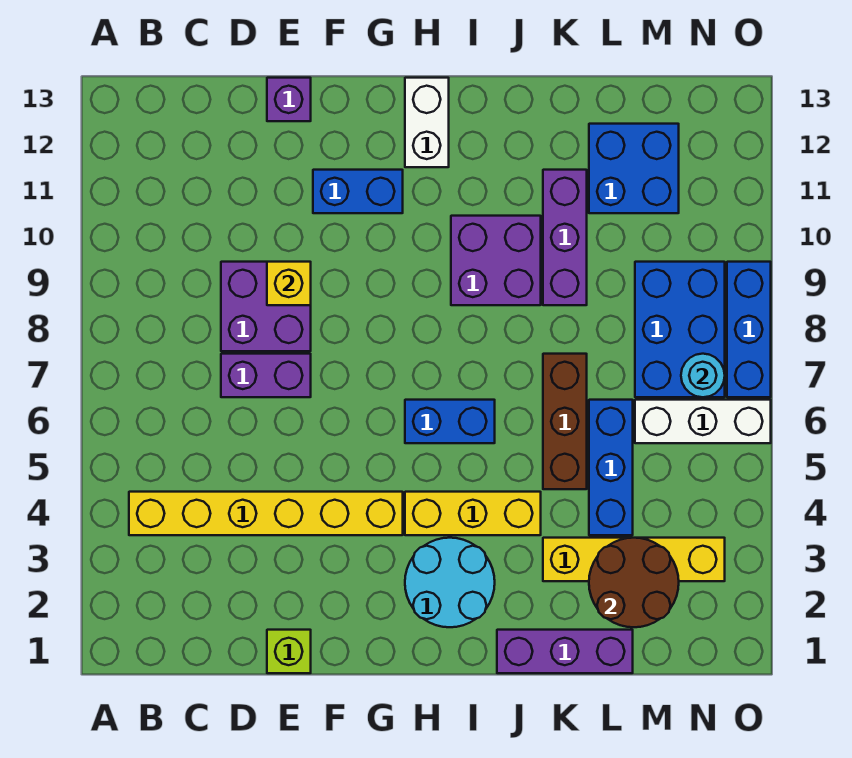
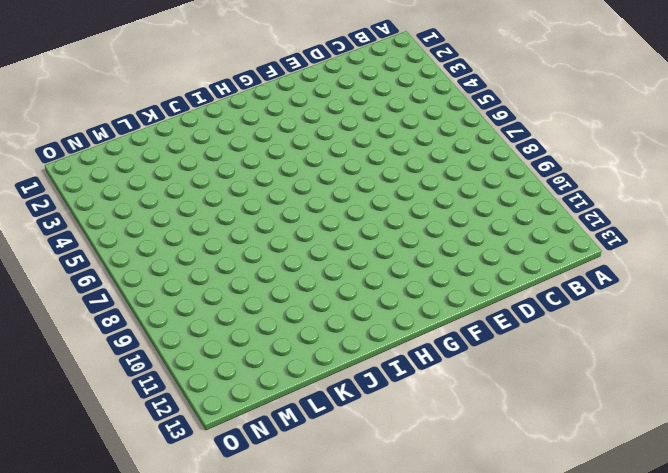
none -> yellow brick B4:G4 level 1
none -> purple brick D7:E7 level 1
none -> purple brick D8:E9 level 1

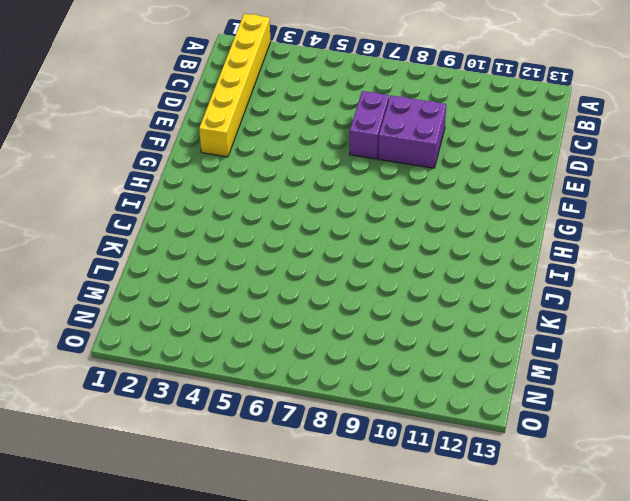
yellow brick A2:F2 level 1 -> yellow brick B4:G4 level 1
none -> lime brick E1 level 1
none -> purple brick E13 level 1
none -> blue brick F11:G11 level 1

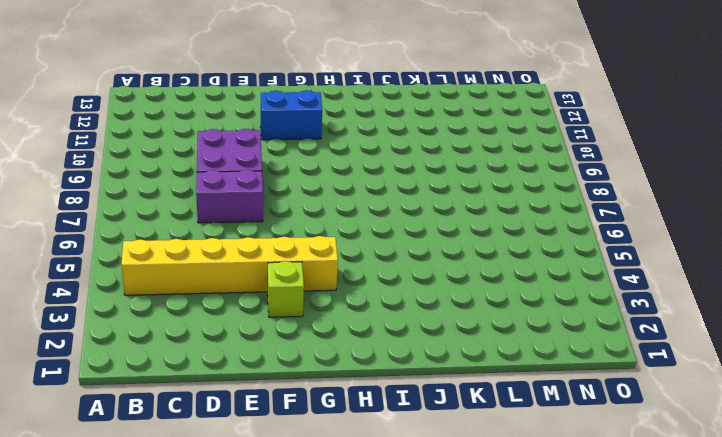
lime brick F3 level 1 -> lime brick E1 level 1
none -> purple brick E13 level 1
none -> cyan round brick H2:I3 level 1
none -> yellow brick H4:J4 level 1

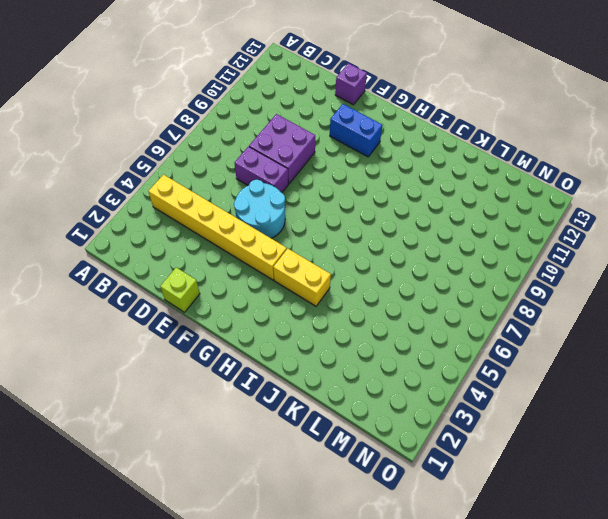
cyan round brick E5:F6 level 1 -> cyan round brick H2:I3 level 1
yellow brick H4:I4 level 1 -> yellow brick H4:J4 level 1
none -> blue brick H6:I6 level 1
none -> white brick H12:H13 level 1
none -> purple brick I9:J10 level 1

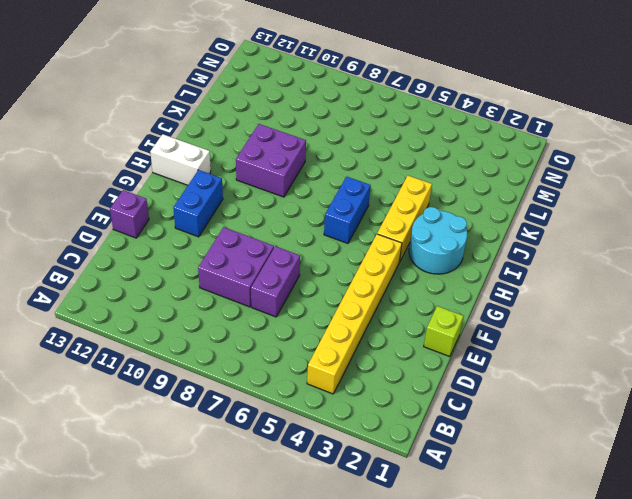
none -> purple brick J1:L1 level 1
none -> yellow brick K3:N3 level 1
none -> brown brick K5:K7 level 1

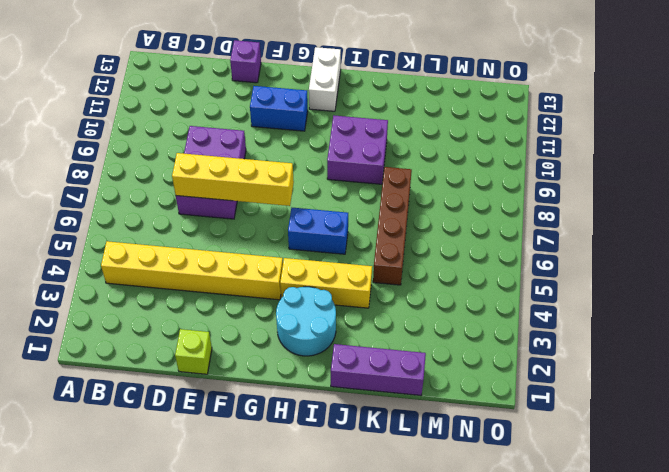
yellow brick D7:G7 level 2 -> yellow brick K3:N3 level 1
brown brick K5:K8 level 1 -> brown brick K5:K7 level 1
none -> purple brick K9:K11 level 1
none -> blue brick L4:L6 level 1
none -> blue brick L11:M12 level 1

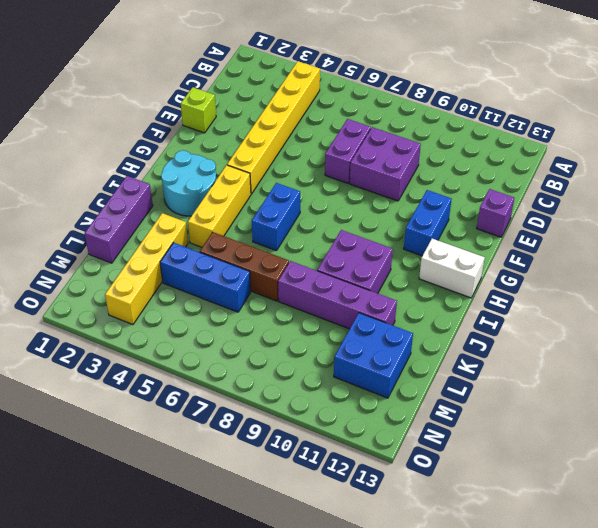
purple brick K8:K11 level 1 -> purple brick K9:K11 level 1
none -> white brick M6:O6 level 1
none -> blue brick M7:N9 level 1
none -> blue brick O7:O9 level 1

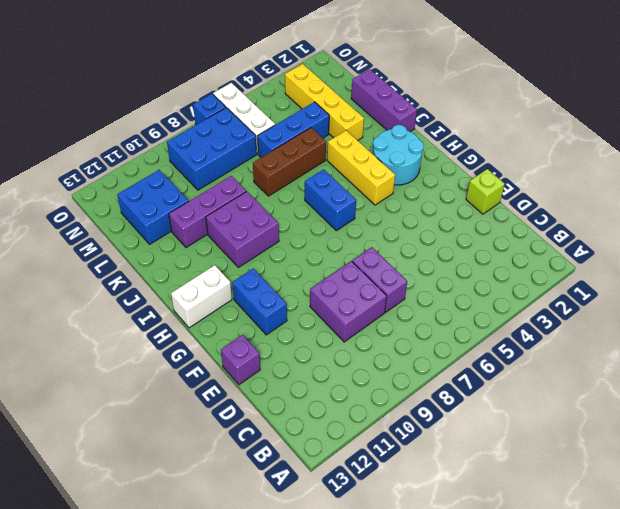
blue brick O7 level 1 -> blue brick O7:O9 level 1
none -> yellow brick B4:G4 level 1
none -> yellow brick E9 level 2
none -> brown round brick L2:M3 level 2

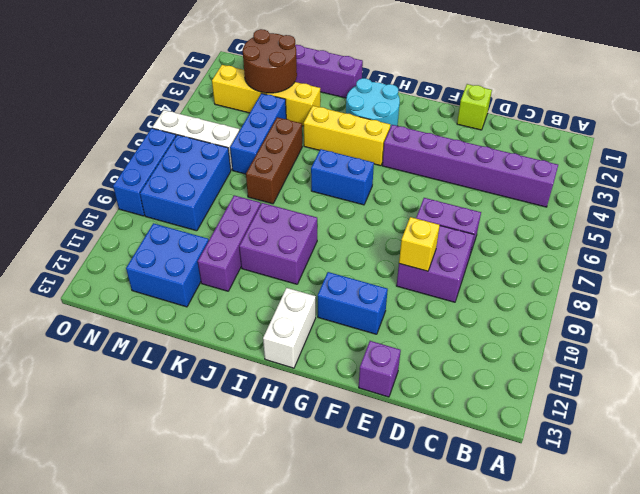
purple brick B4:G4 level 1 -> yellow brick B4:G4 level 1
none -> cyan round brick N7 level 2

